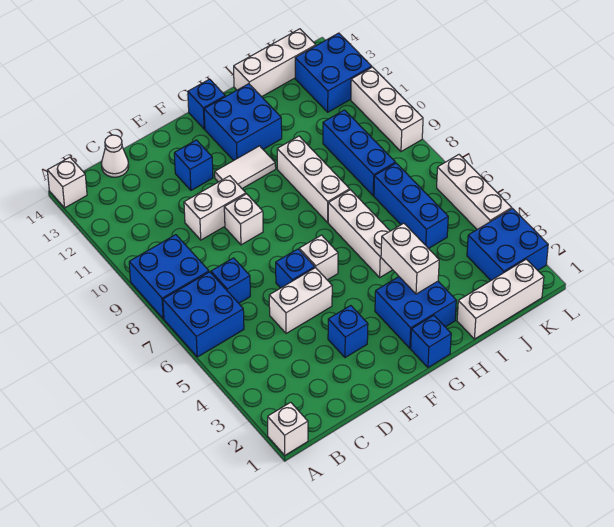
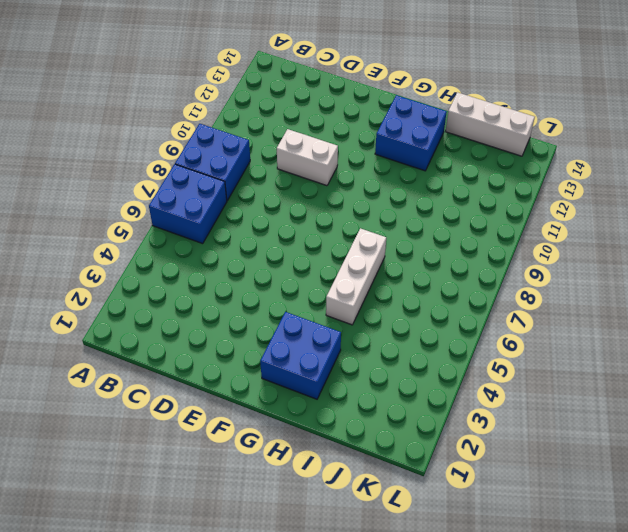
none -> white brick A1 level 1
none -> white brick A14 level 1
none -> blue brick C7 level 1

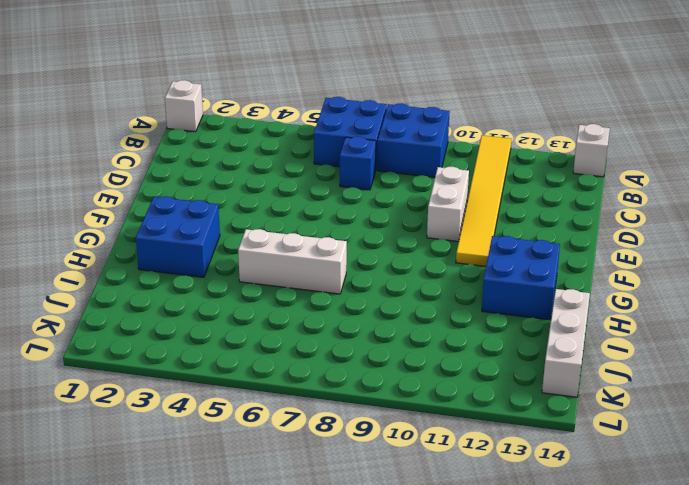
yellow tile A11:F11 level 1 -> white tile F11:G11 level 1
none -> white cone C14 level 1
none -> white brick D5:E5 level 1
none -> blue brick E3 level 1

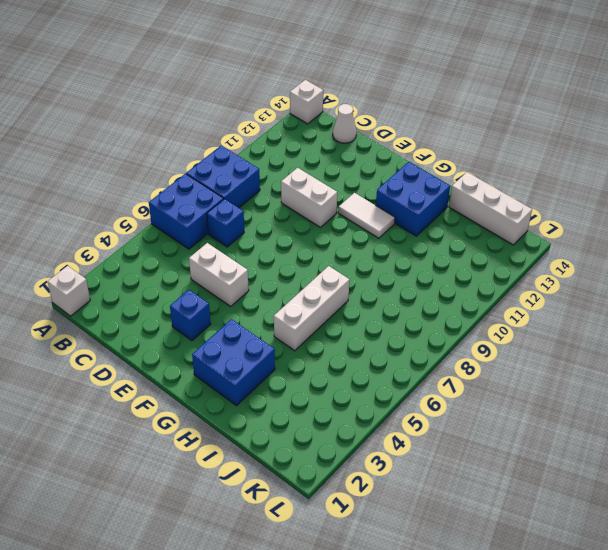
none -> blue brick E6 level 1
none -> white brick E9 level 1
none -> blue brick E12 level 1

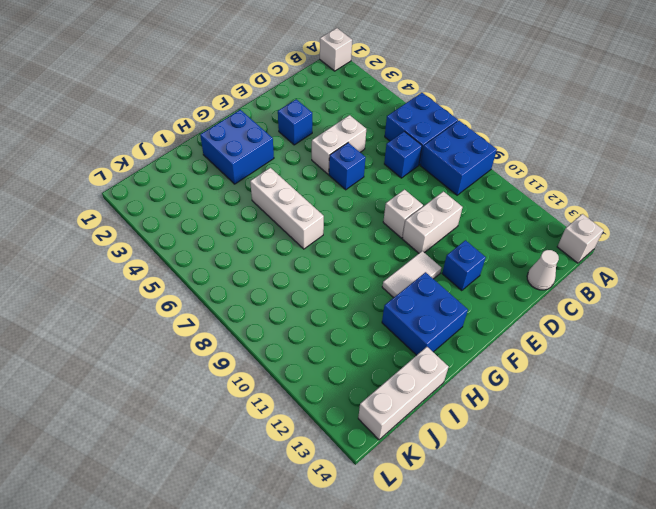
none -> white brick F6 level 1
none -> blue brick G1 level 1
none -> blue brick G14 level 1

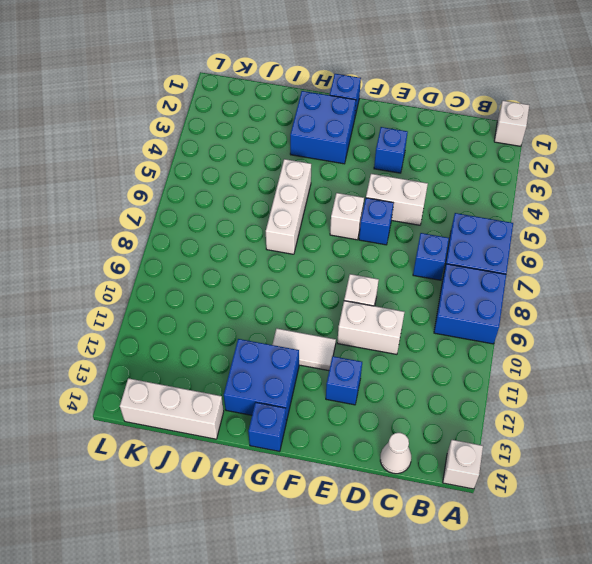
none -> white brick H8:H10 level 1
none -> white brick I1:K1 level 1
none -> blue brick J5:J7 level 1

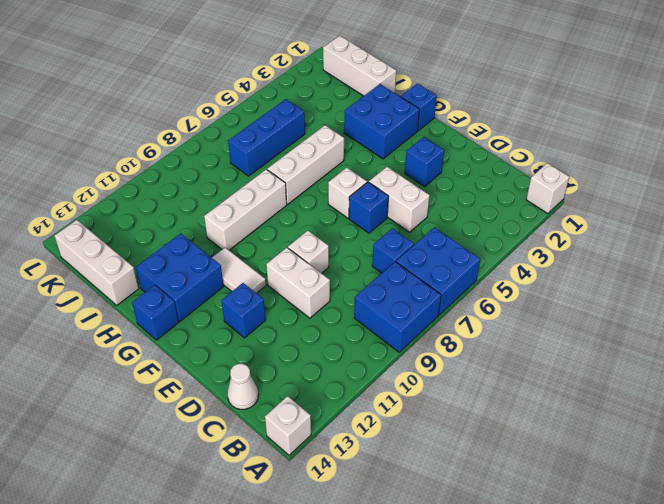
none -> blue brick J8:J10 level 1
none -> blue brick K2:L3 level 1
none -> blue brick K12:L13 level 1

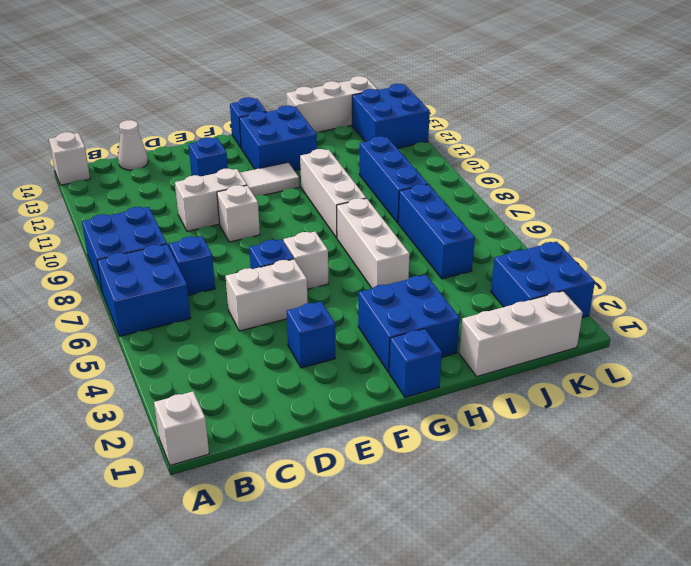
none -> white brick L4:L6 level 1
none -> white brick L9:L11 level 1
none -> white brick H3:H4 level 2

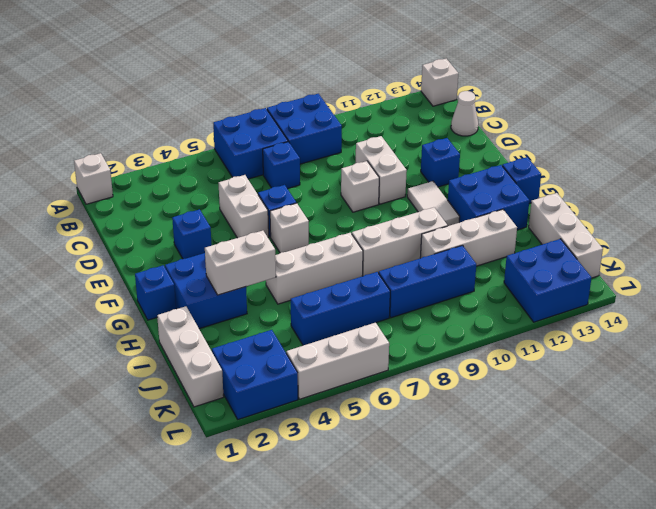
white brick I10:I12 level 1 -> white brick L9:L11 level 1

